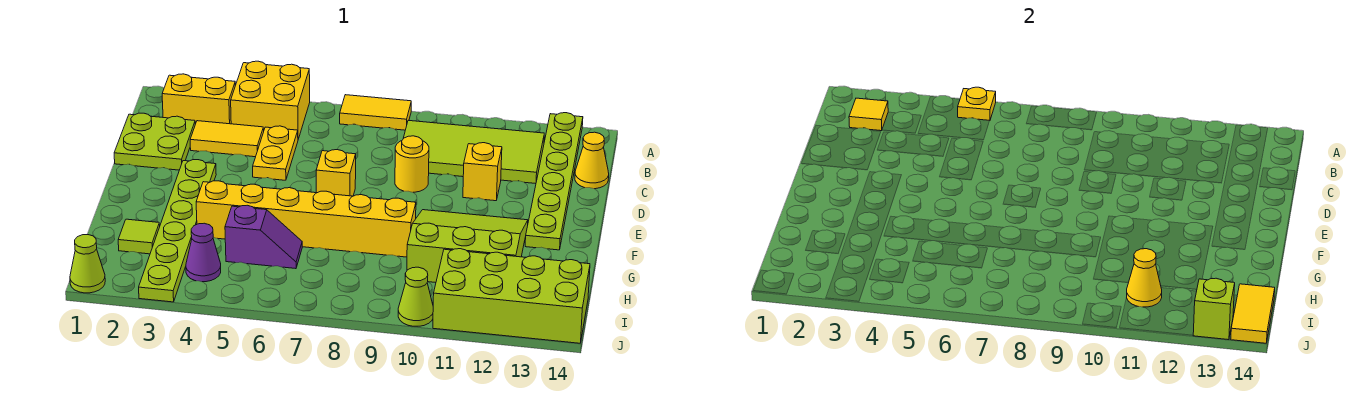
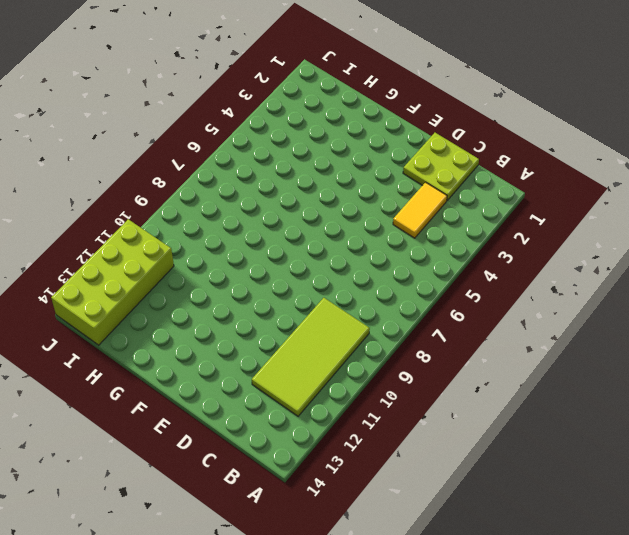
none -> yellow brick A4:B5 level 1
none -> yellow tile A7:A8 level 1
none -> lime plate A13:F13 level 1

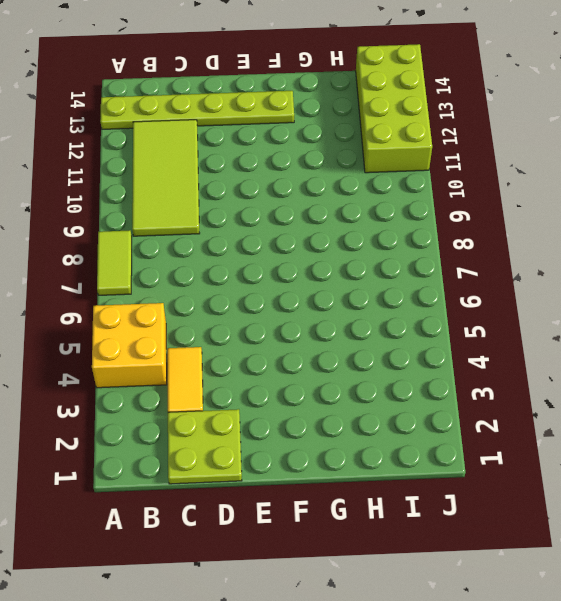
lime tile A7:A8 level 1 -> yellow tile A7:A8 level 1
none -> yellow brick B2:B3 level 1
none -> yellow plate C5:D5 level 1
none -> yellow cone C14 level 1

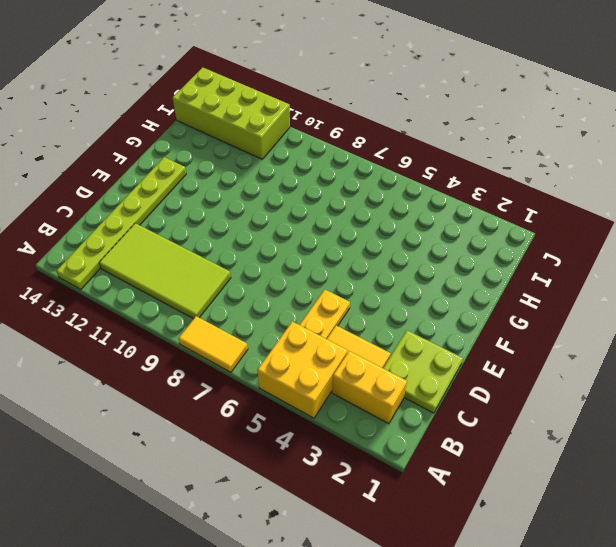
none -> yellow cone C14 level 1
none -> yellow round brick D9 level 1
none -> yellow brick D11 level 1

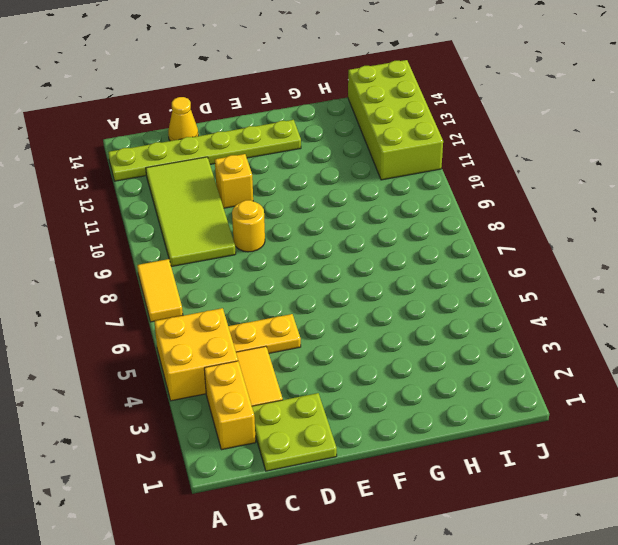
none -> lime plate E3:J3 level 1
none -> yellow brick E7 level 1
none -> lime slope F10:H12 level 1 top H

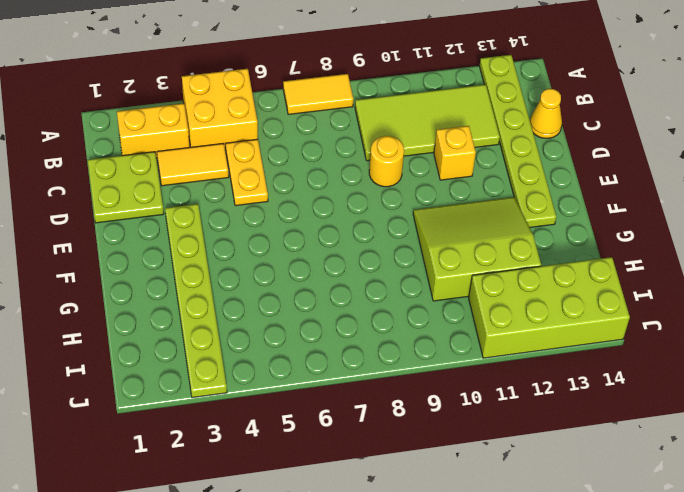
none -> yellow brick E7 level 1
none -> yellow brick G4:G9 level 1
none -> lime tile H2 level 1

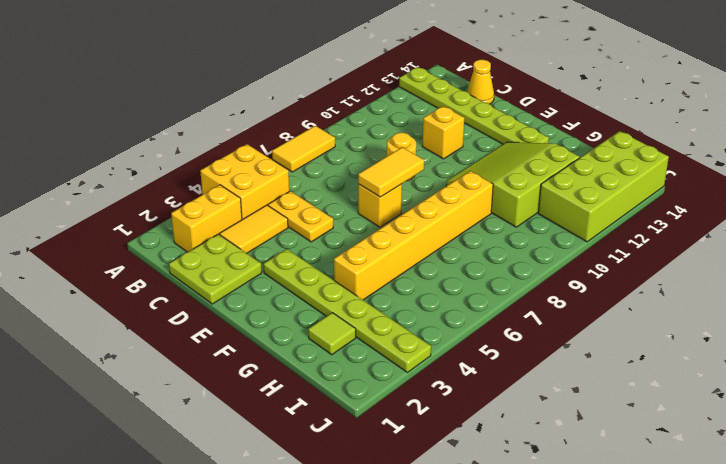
yellow tile E7:E8 level 2 -> yellow tile I14:J14 level 2
none -> lime tile B9:C12 level 1
none -> purple slope H5:H6 level 1 top 5
none -> purple cone I4 level 1

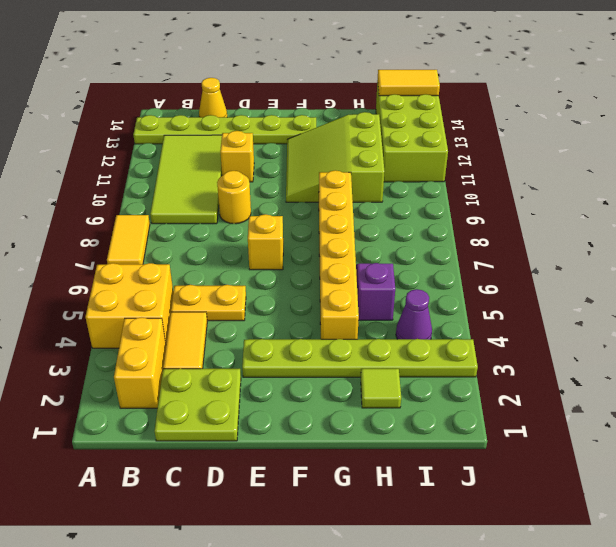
none -> lime cone J1 level 1
none -> lime cone J10 level 1
none -> yellow plate A5 level 2

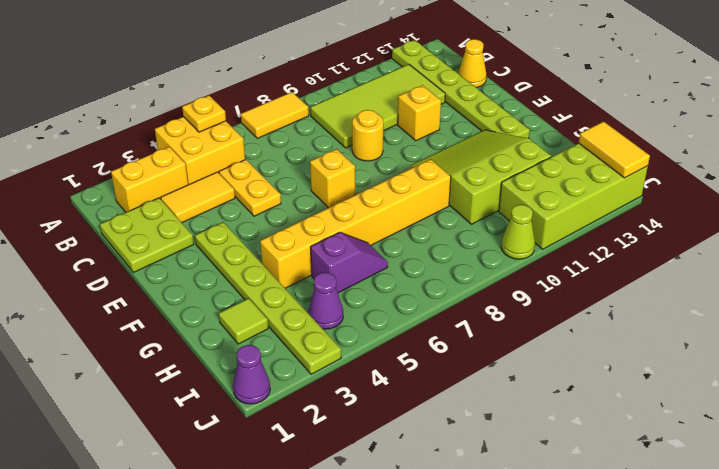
purple cone J1 level 1 -> lime cone J1 level 1
none -> yellow tile B2 level 2
none -> yellow cone I11 level 2
none -> lime brick J13 level 2

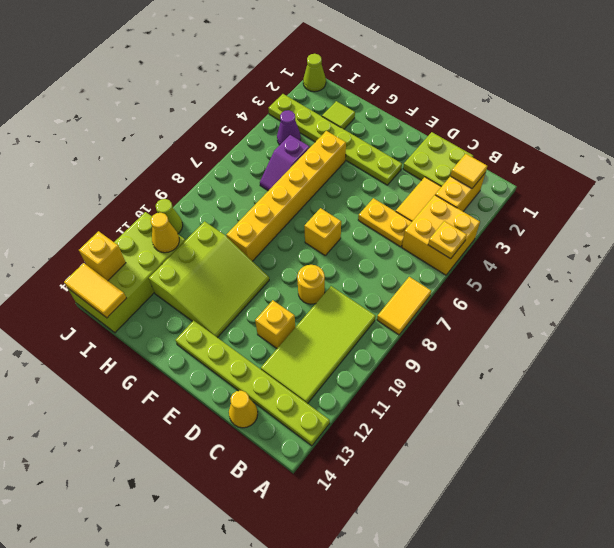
yellow brick J13 level 2 -> lime brick J13 level 2

